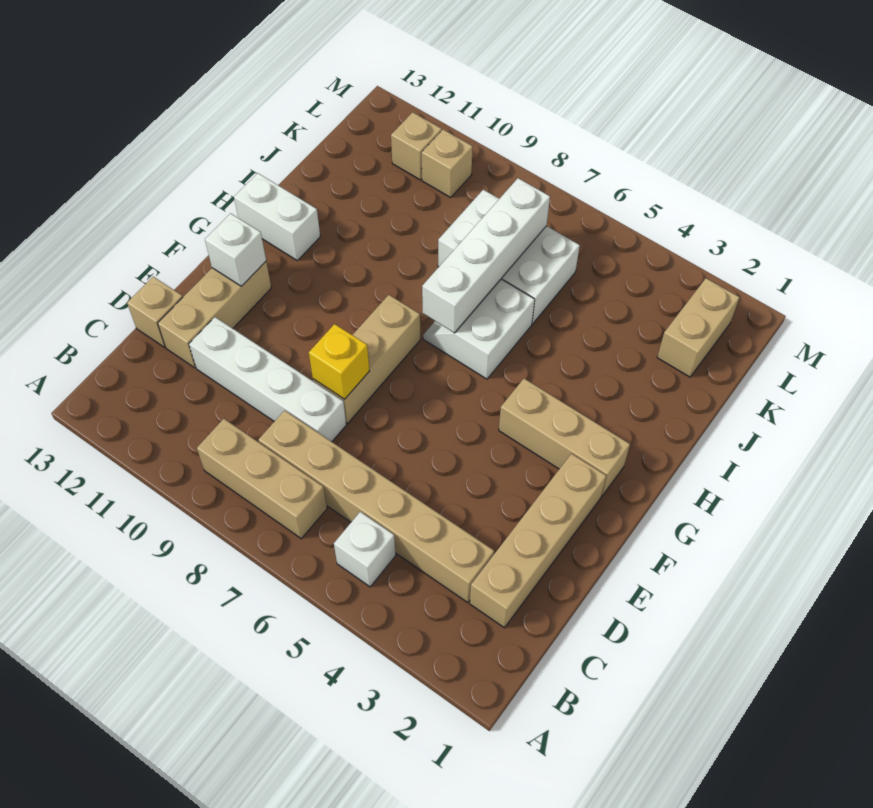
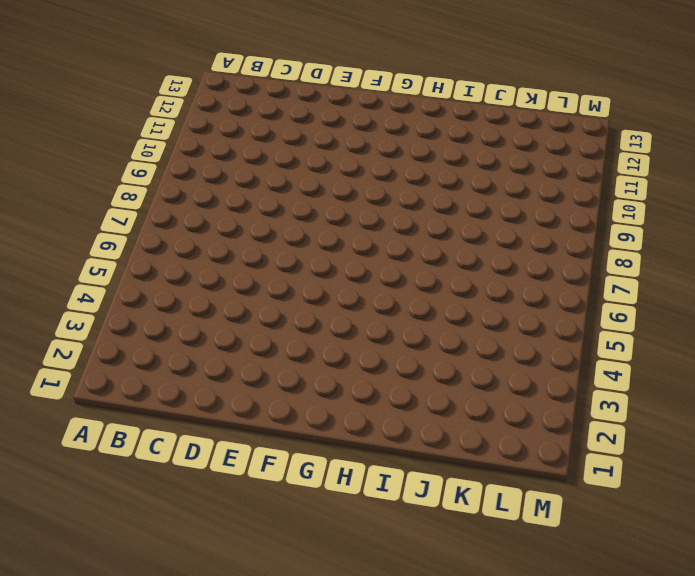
none -> white brick B5 level 1
none -> tan brick B7:B9 level 1
none -> tan brick C2:F2 level 1

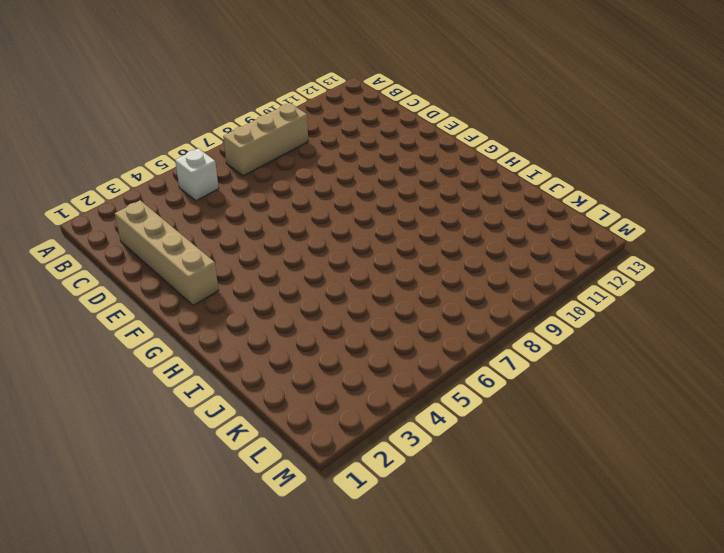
none -> tan brick C3:C8 level 1
none -> white brick D8:D11 level 1
none -> tan brick D12:F12 level 1

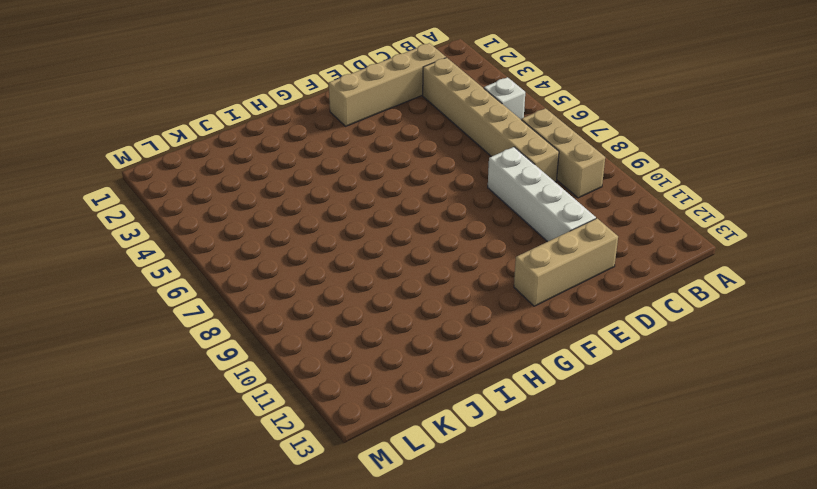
none -> tan brick D13 level 1
none -> tan brick E8:G8 level 1
none -> tan brick G2:G4 level 1

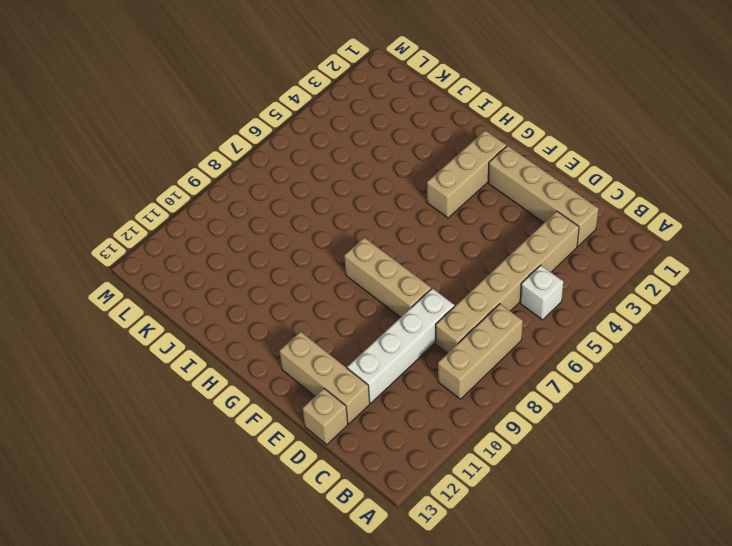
none -> white slope H6:I7 level 1 top 6
none -> white brick H12:H13 level 1
none -> white brick J6:K8 level 1

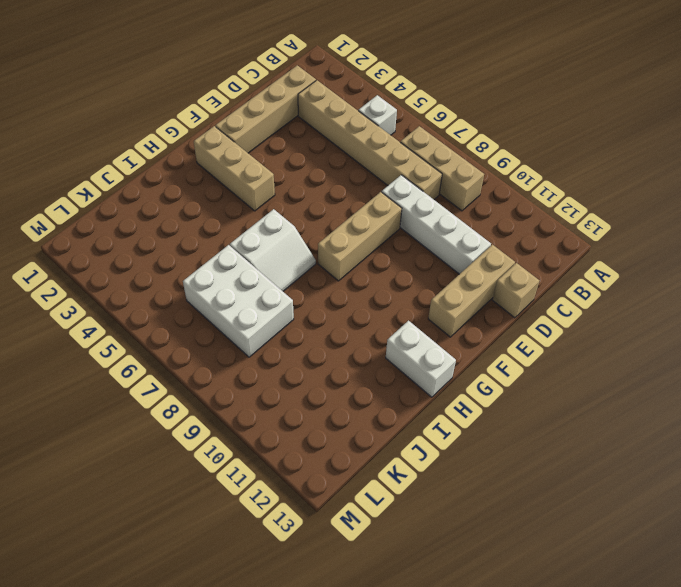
none -> tan brick K2:L2 level 1
none -> tan brick L10 level 1
none -> tan brick L11 level 1

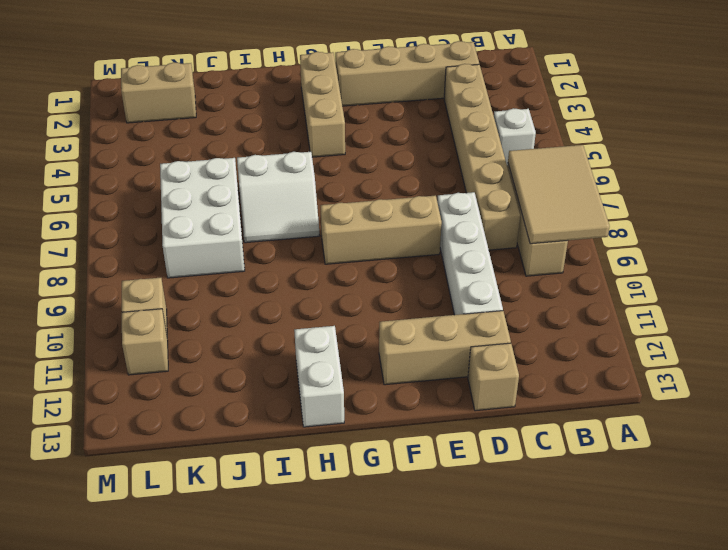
tan tile A7:B9 level 2 -> none
none -> yellow brick E8 level 2
none -> white brick F12 level 2
none -> white brick H7:K7 level 2

